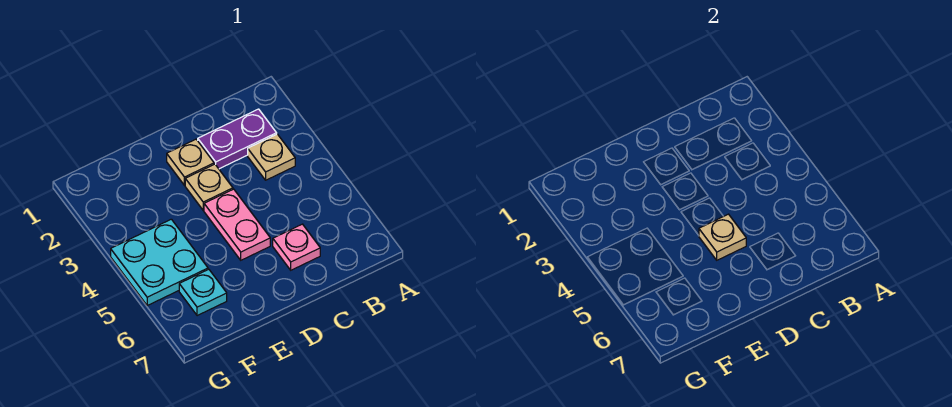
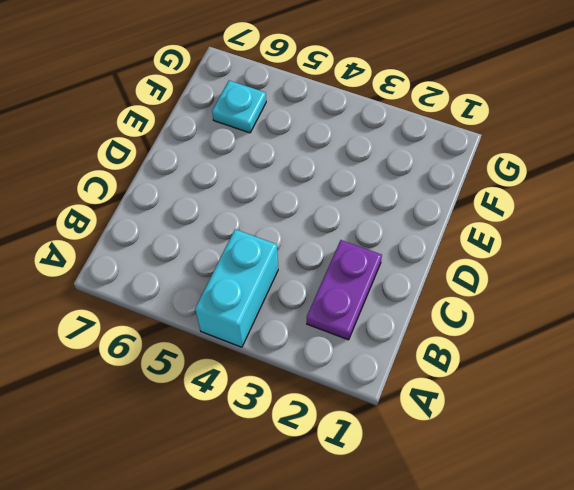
cyan brick A4:B4 level 1 -> none
none -> tan plate B3 level 1
none -> pink plate C6 level 1

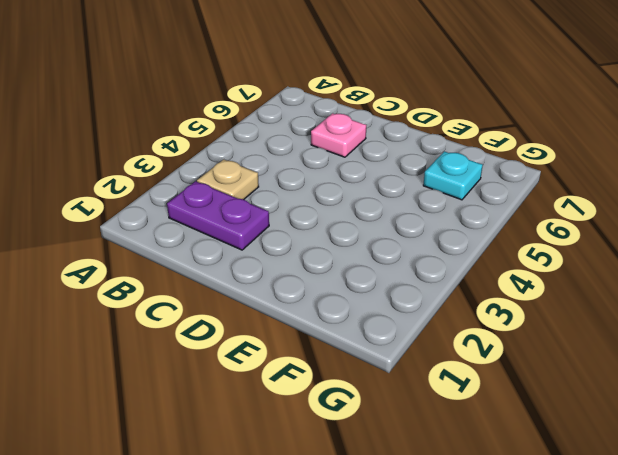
none -> tan plate D2 level 1
none -> tan plate D3 level 1

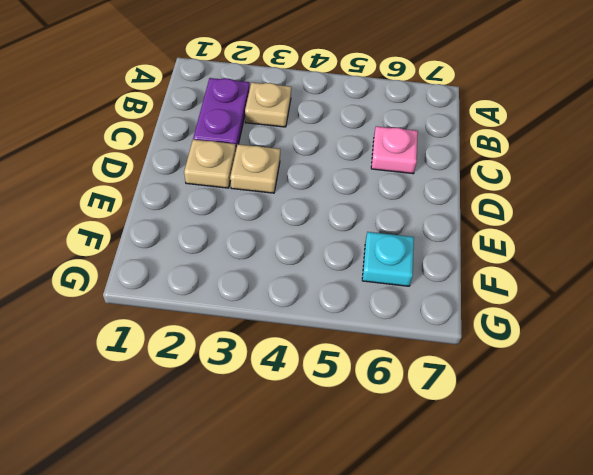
none -> pink plate D4:D5 level 1
none -> cyan plate F4:G5 level 1

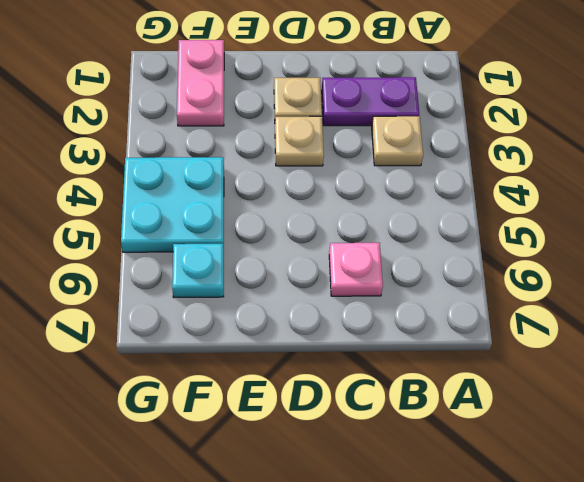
pink plate F1:F2 level 1 -> pink plate D4:D5 level 1
none -> tan plate D5 level 2

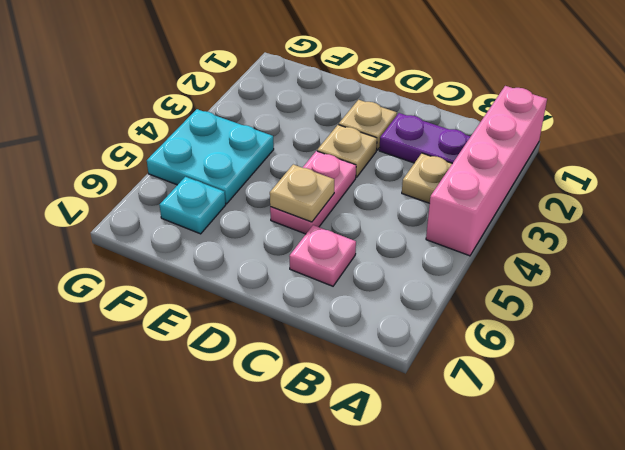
pink brick A1:A4 level 1 -> none

